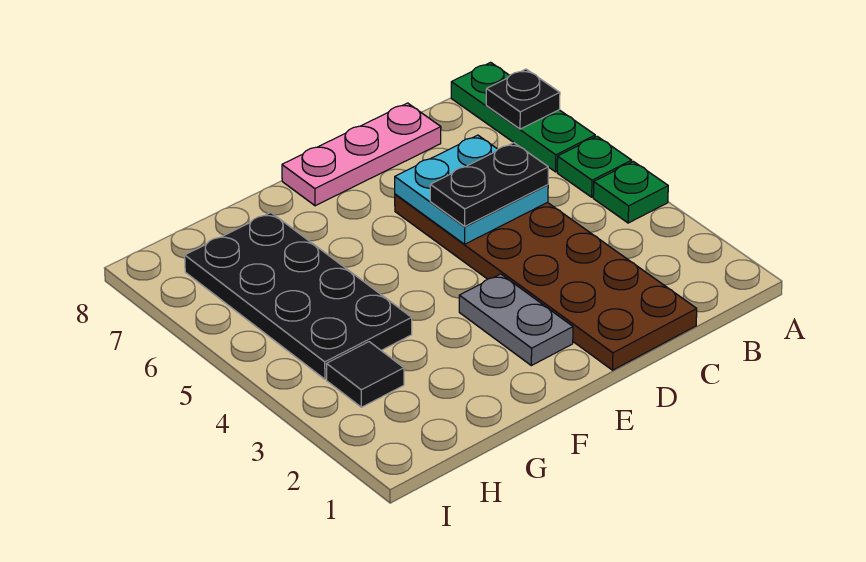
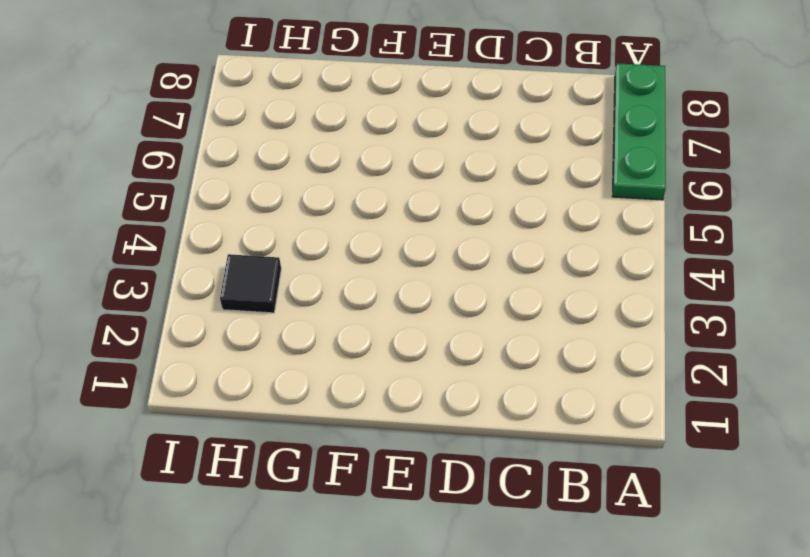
none -> green plate A4 level 1
none -> green plate A5 level 1

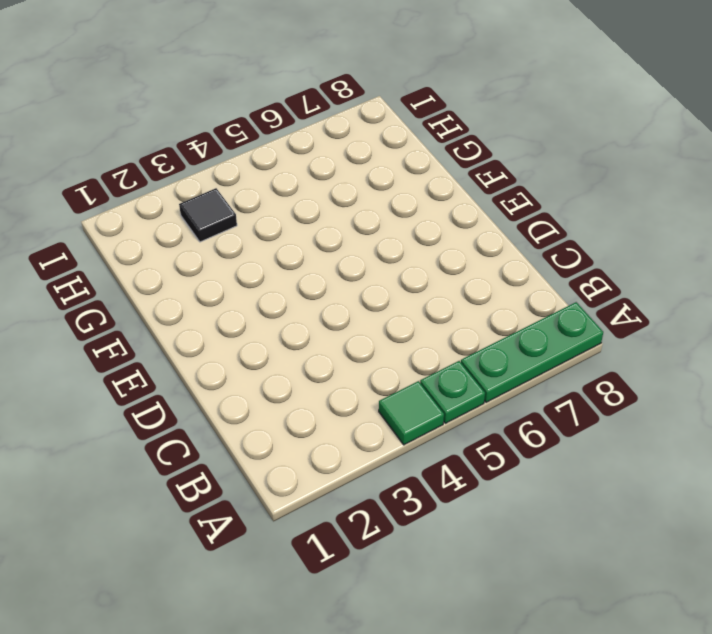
green tile A4 level 1 -> green plate A4 level 1
none -> brown plate C1:D6 level 1
none -> pink plate C8:E8 level 1

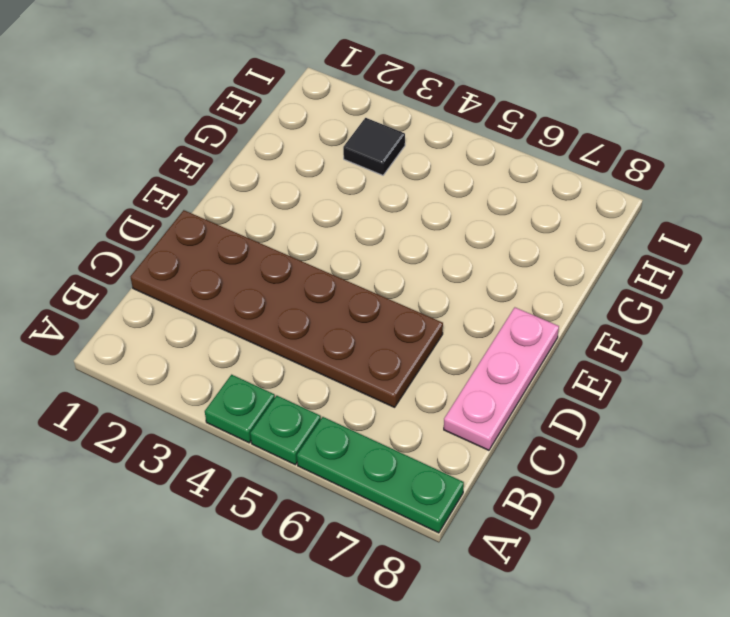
none -> grey plate E2:E3 level 1
none -> black plate G4:H7 level 1

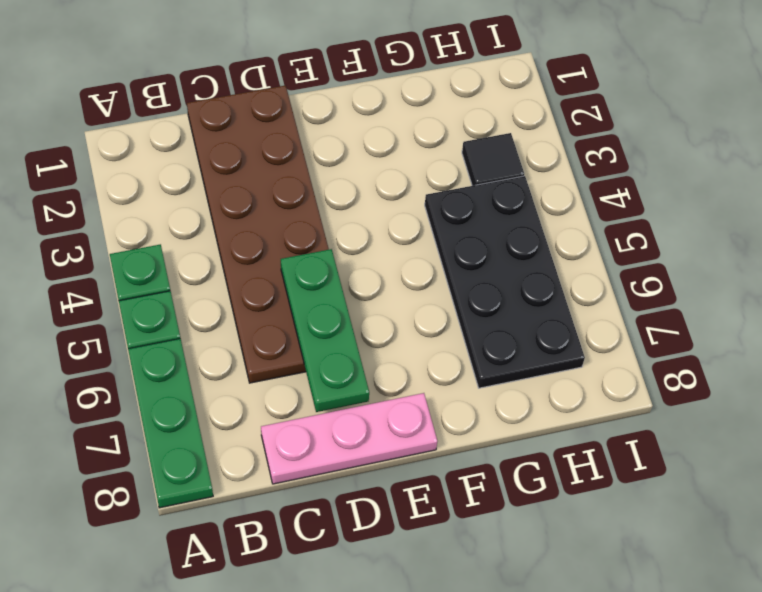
green plate D5:D7 level 2 -> cyan plate C5:D6 level 2
none -> grey plate E2:E3 level 1
none -> black plate A7 level 2

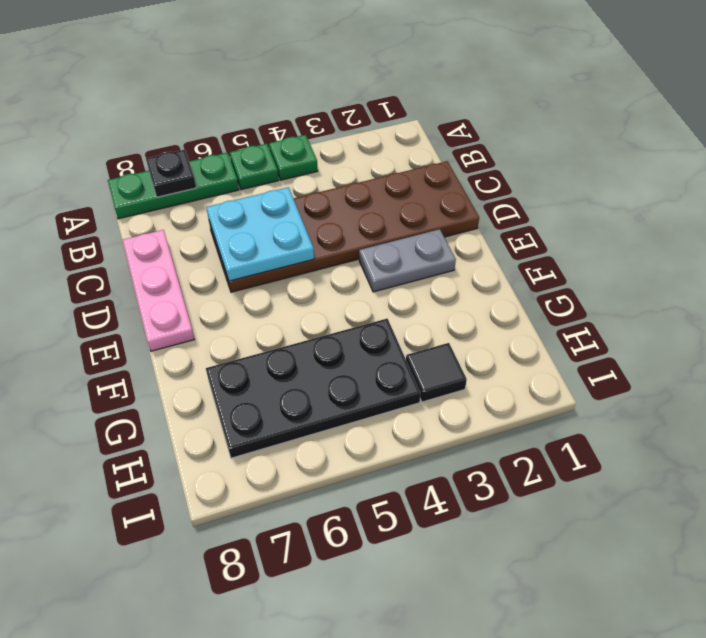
none -> black plate C5:D5 level 3

